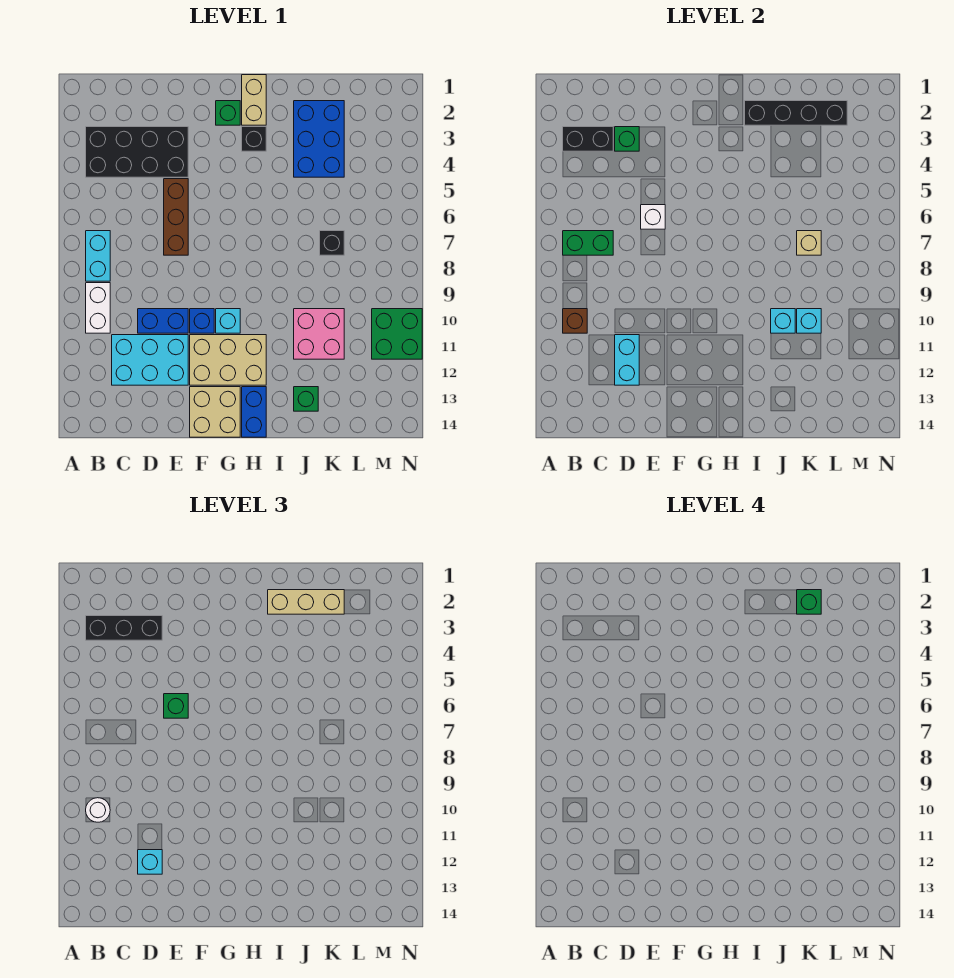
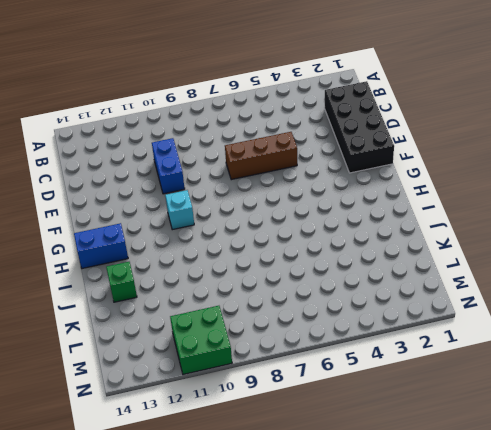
black brick C1:F2 level 1 -> black brick B3:E4 level 1
none -> cyan brick B7:B8 level 1
none -> white brick B9:B10 level 1
none -> cyan brick C11:E12 level 1
none -> blue brick F10 level 1

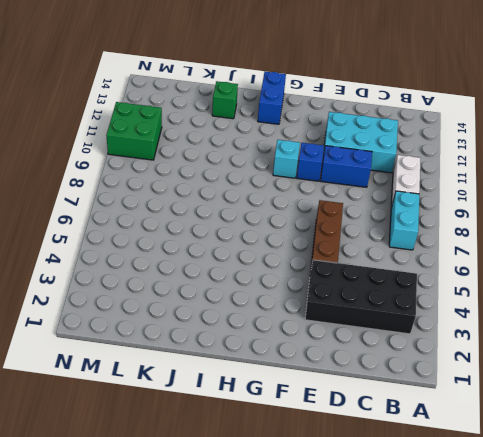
none -> tan brick F11:H12 level 1
none -> tan brick F13:G14 level 1
none -> green brick G2 level 1
none -> tan brick H1:H2 level 1

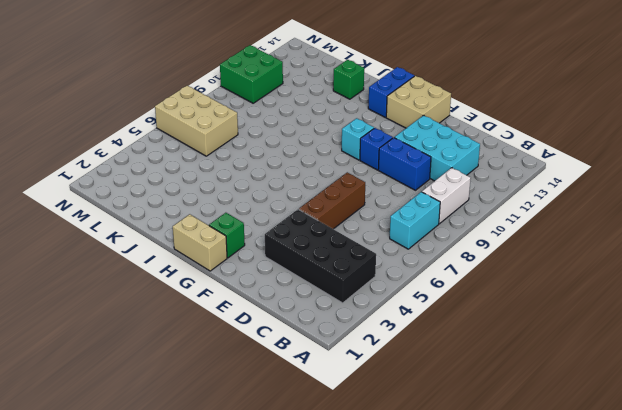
tan brick G1:H1 level 1 -> tan brick H1:H2 level 1
tan brick L6:N7 level 1 -> tan brick F11:H12 level 1
none -> black brick H3 level 1
none -> blue brick J2:K4 level 1
none -> pink brick J10:K11 level 1
none -> black brick K7 level 1

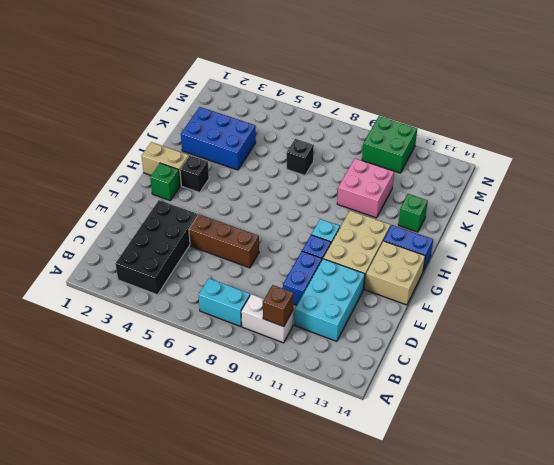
none -> black brick B3:C3 level 2
none -> green brick B7:C7 level 2
none -> green brick D3 level 2
none -> cyan brick D11:D12 level 2

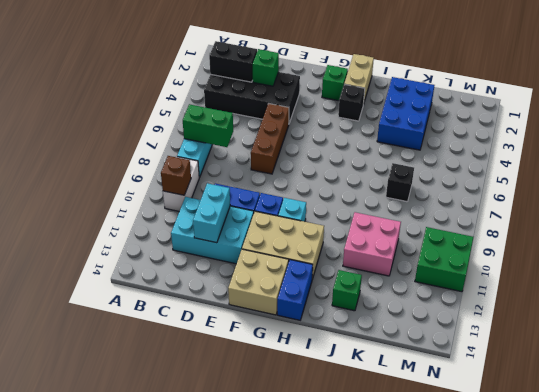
none -> white brick E6 level 2
none -> black brick I2:L2 level 2
none -> cyan brick J10 level 2
none -> tan brick K7 level 2

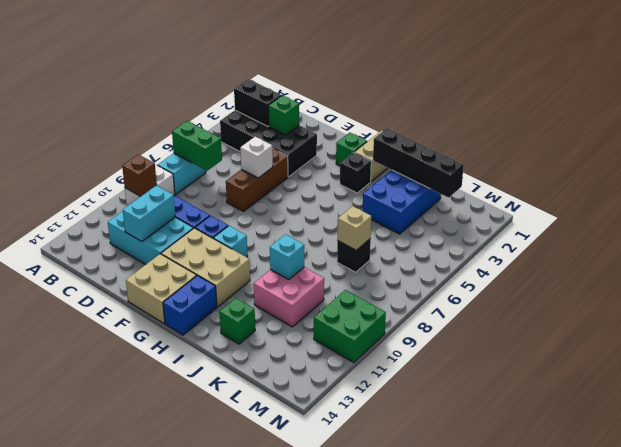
none -> cyan brick K10 level 2
none -> black brick B3:D3 level 3
none -> white round brick B10 level 3
none -> cyan brick D12 level 3

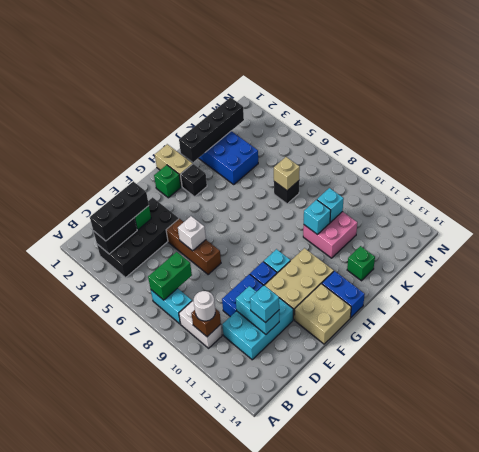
none -> green brick M10:N11 level 1
none -> green brick E6 level 3
none -> tan brick I2:K2 level 3
none -> green brick K2 level 4

